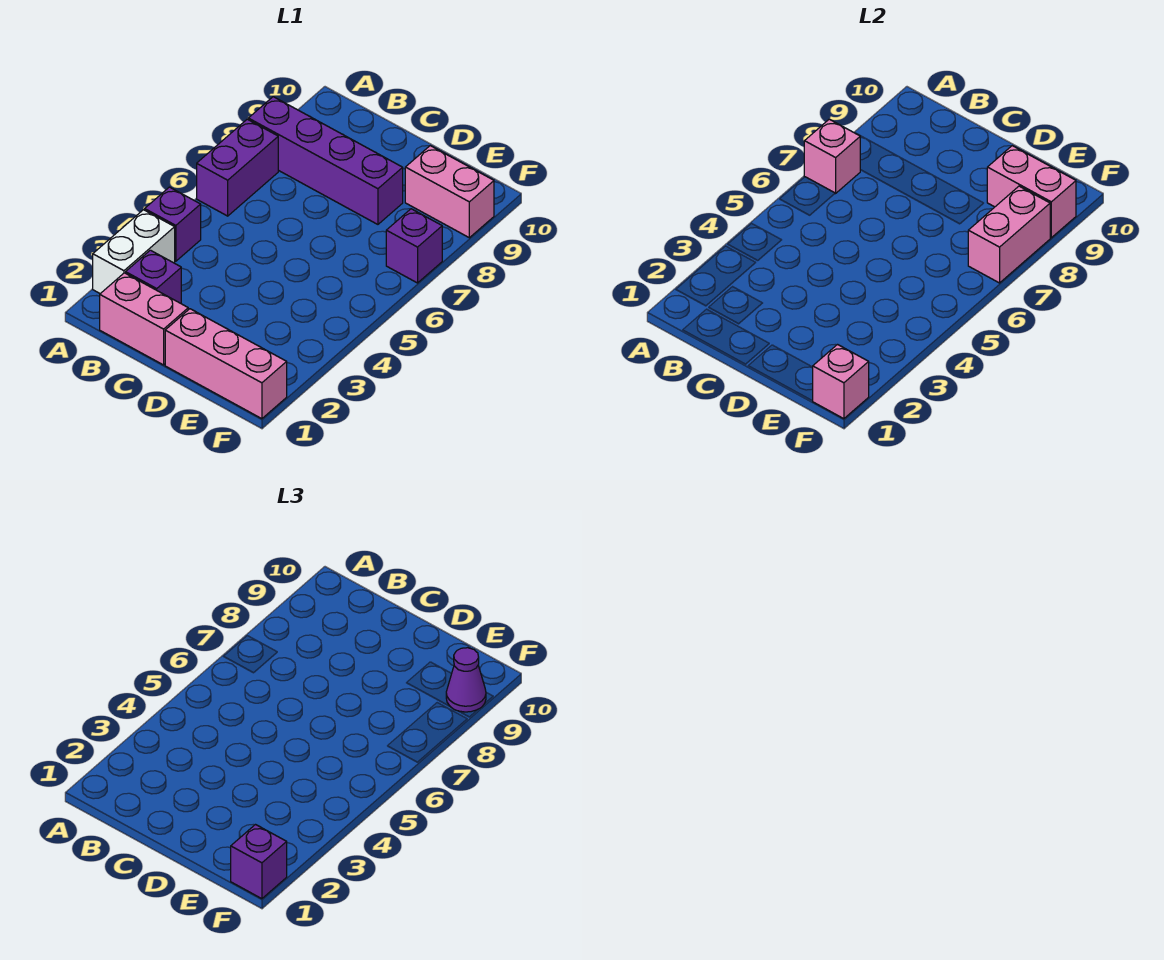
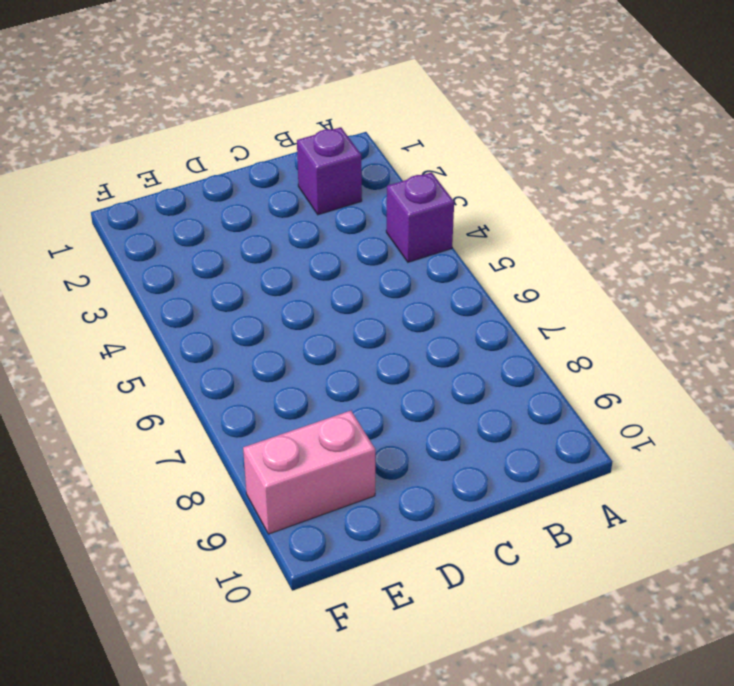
none -> white brick A2:A3 level 1
none -> purple brick A6:A7 level 1
none -> purple brick A8:D8 level 1

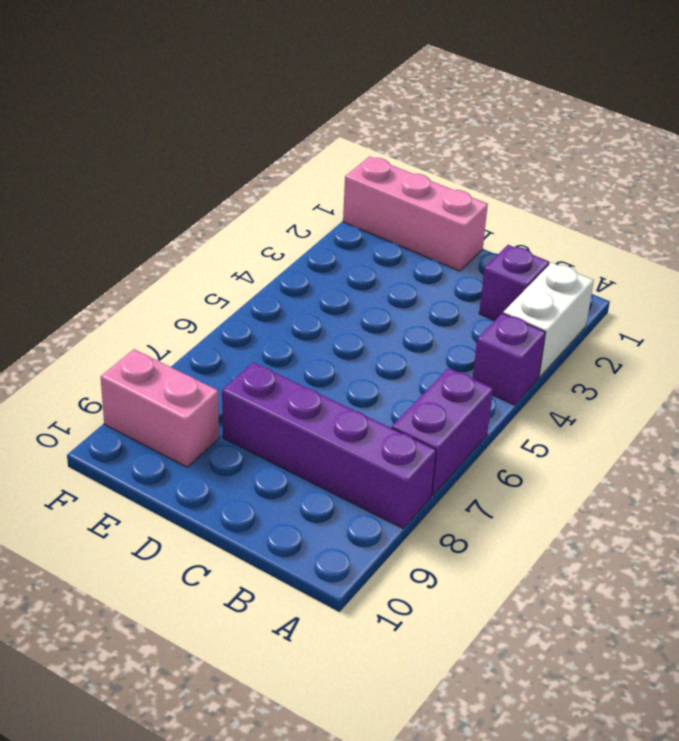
none -> pink brick B1:C1 level 1
none -> purple brick F7 level 1
none -> pink brick A7 level 2

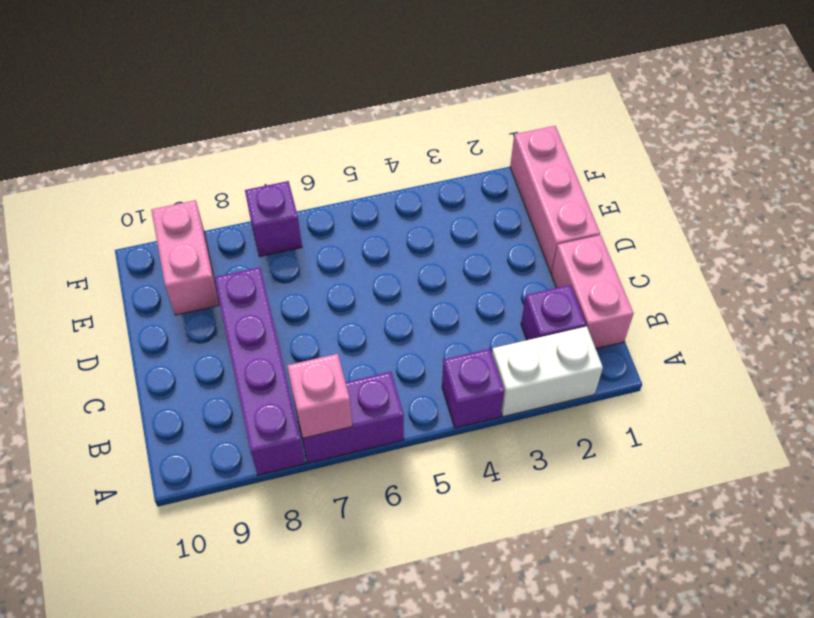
none -> pink brick E9:F9 level 2
none -> pink brick F1 level 2
none -> pink brick F7:F8 level 2

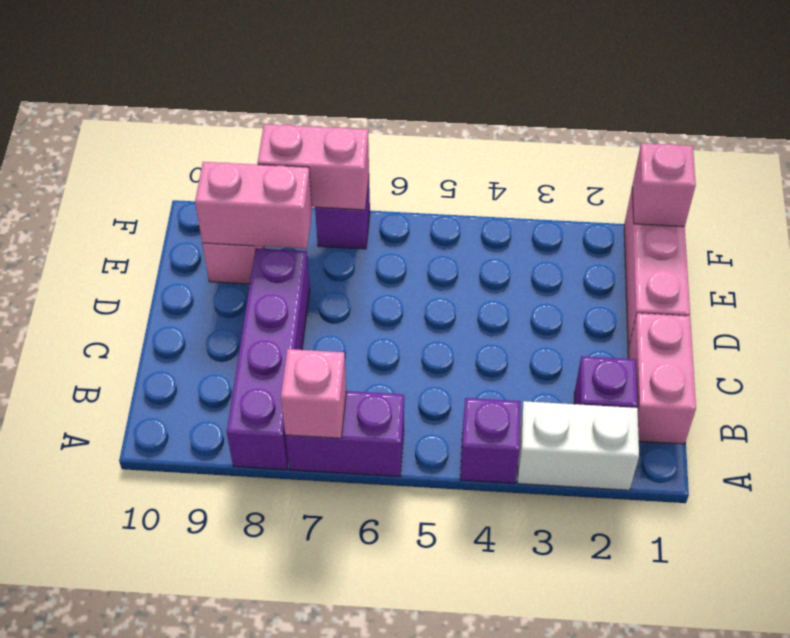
pink brick E8:E9 level 2 -> pink brick E9:F9 level 2
none -> purple brick F1 level 3
none -> purple cone F9 level 3

